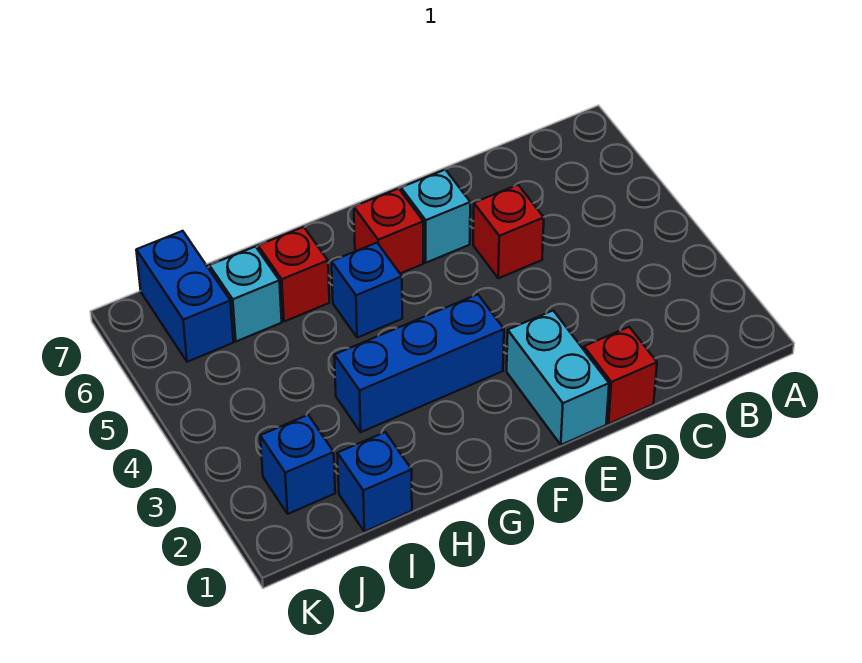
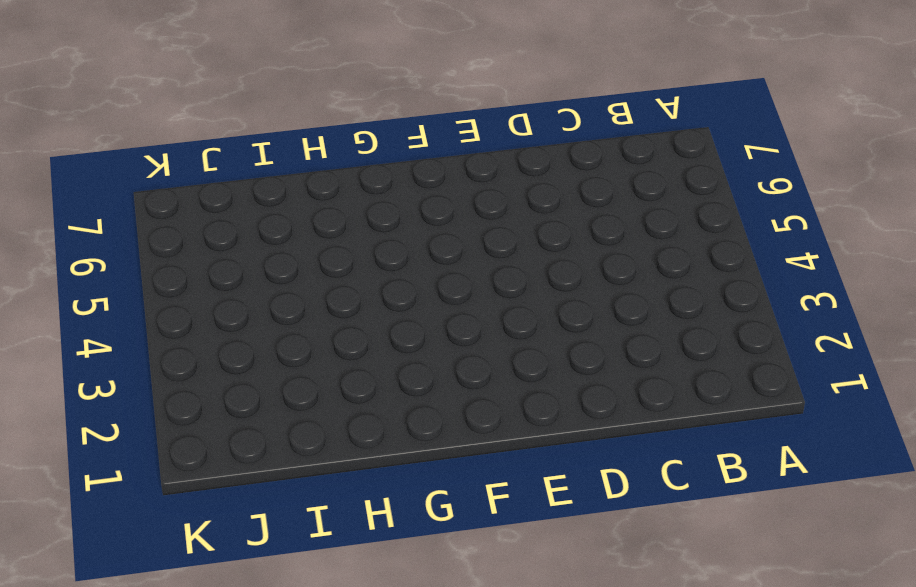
none -> red brick D1 level 1
none -> red brick D5 level 1
none -> cyan brick E1:E2 level 1

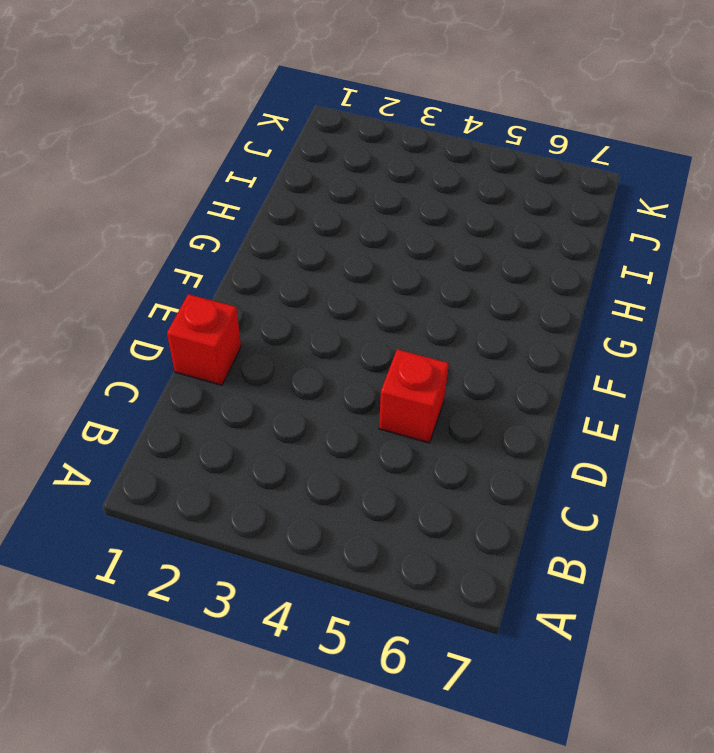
none -> cyan brick E1:E2 level 1
none -> cyan brick E6 level 1
none -> blue brick F3:H3 level 1

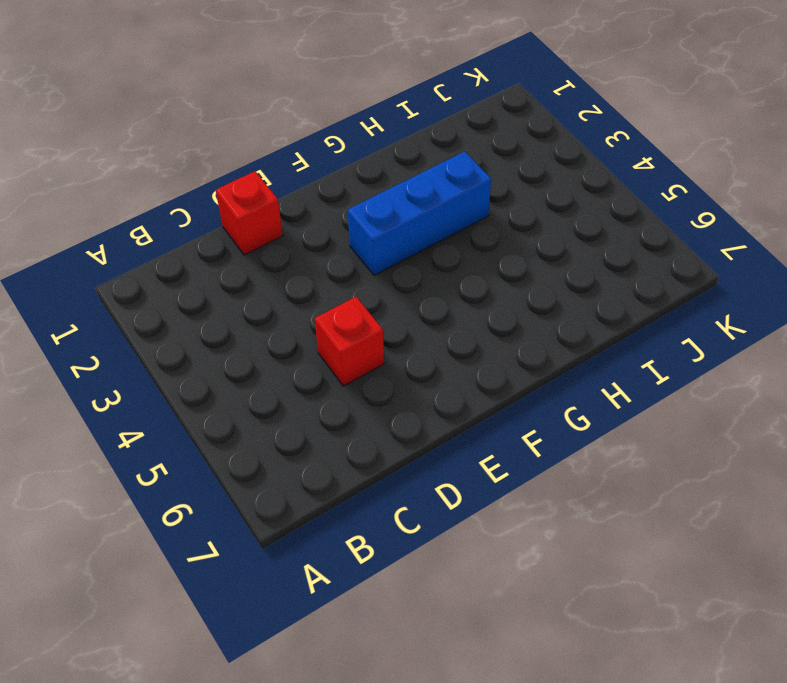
none -> cyan brick E1:E2 level 1
none -> cyan brick E6 level 1
none -> red brick F6 level 1

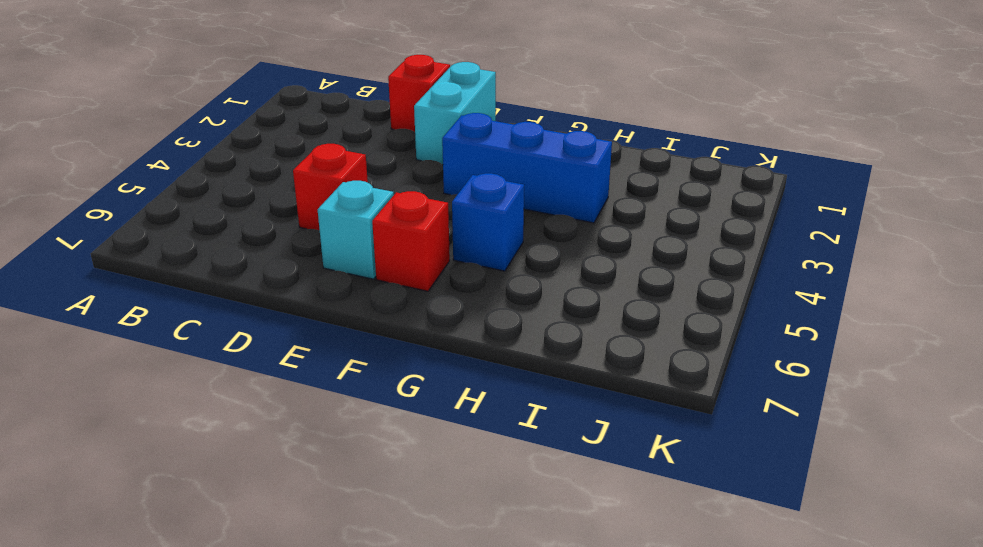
none -> red brick H6 level 1
none -> blue brick I1 level 1
none -> cyan brick I6 level 1

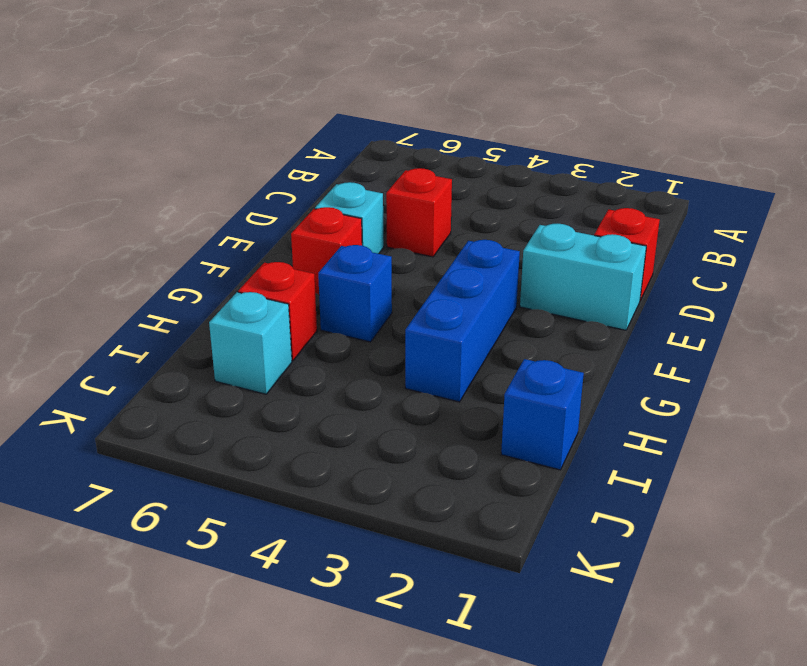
none -> blue brick J2 level 1
none -> blue brick J6:J7 level 1

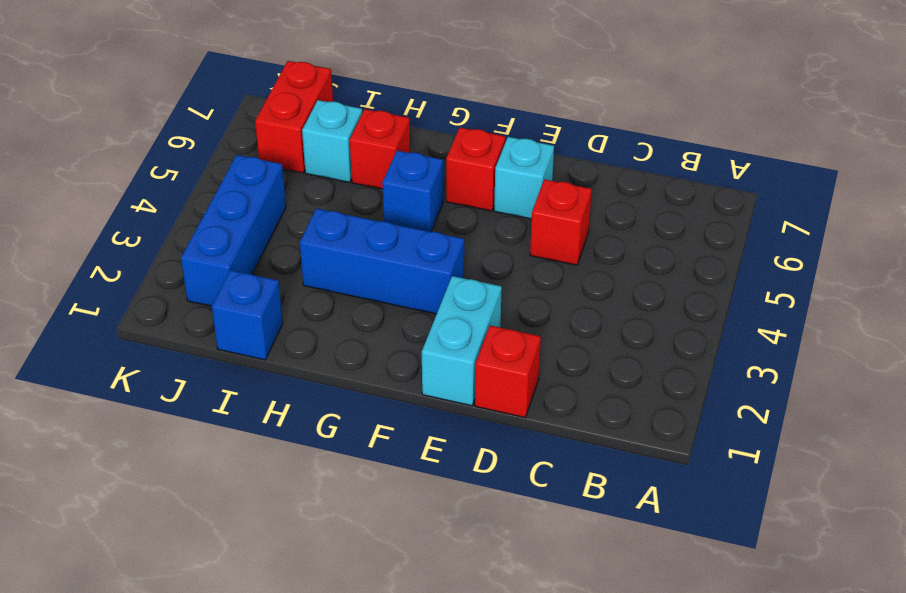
blue brick J2:J4 level 1 -> blue brick J2 level 1
red brick J6:J7 level 1 -> blue brick J6:J7 level 1

